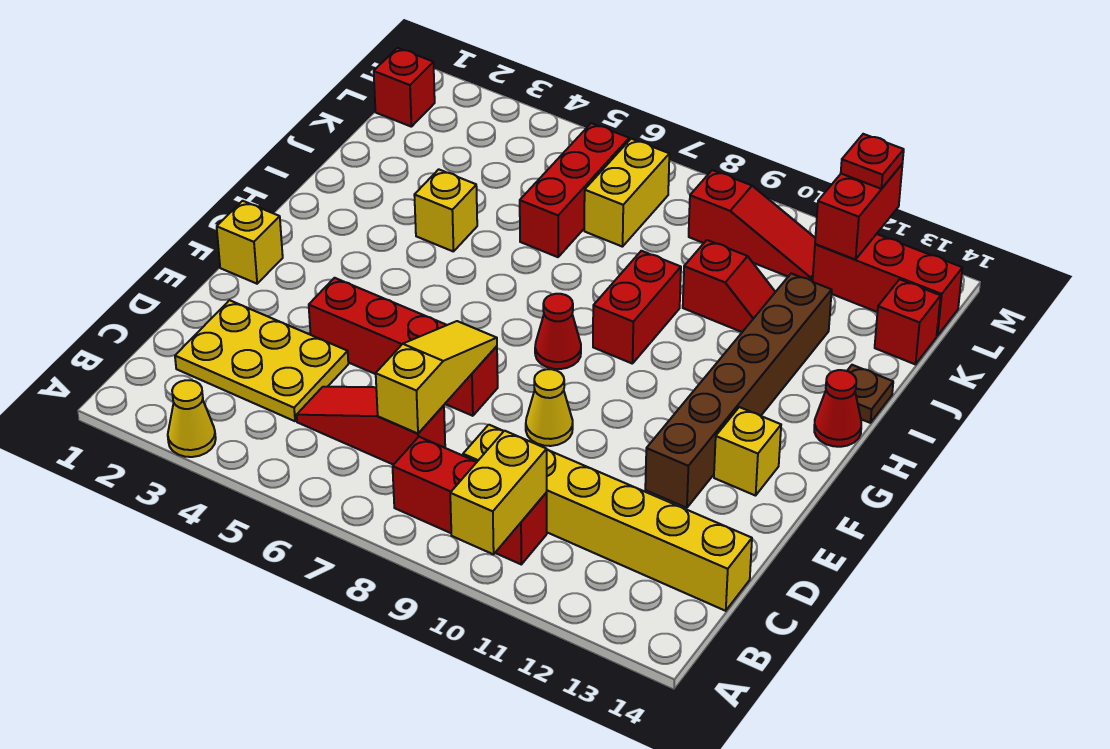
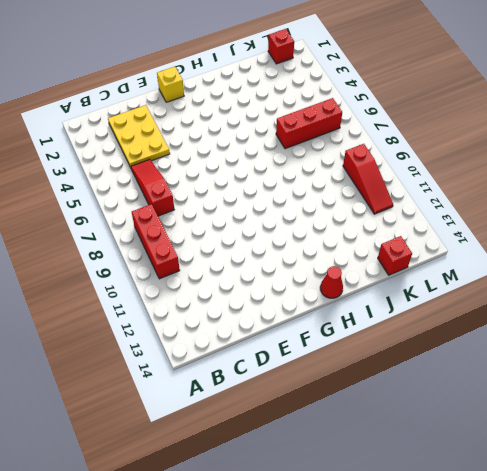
none -> yellow cone A3 level 1
none -> yellow brick C9:C14 level 1
none -> red brick E4:E7 level 1

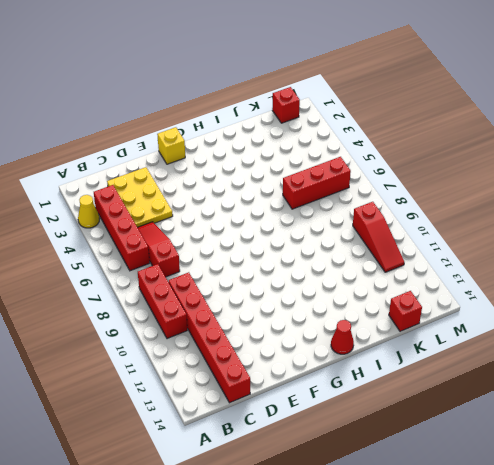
red brick B3:B6 level 1 -> red brick E4:E7 level 1
red brick C9:C14 level 1 -> yellow brick C9:C14 level 1
none -> yellow cone E9 level 1
none -> brown brick E12:J12 level 1
none -> yellow brick F13 level 1

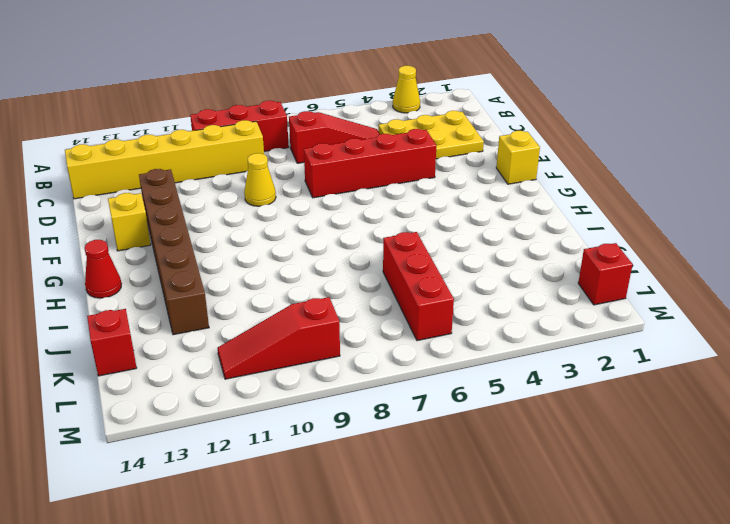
none -> red cone G8 level 1
none -> red brick H9:I9 level 1
none -> yellow brick I4 level 1

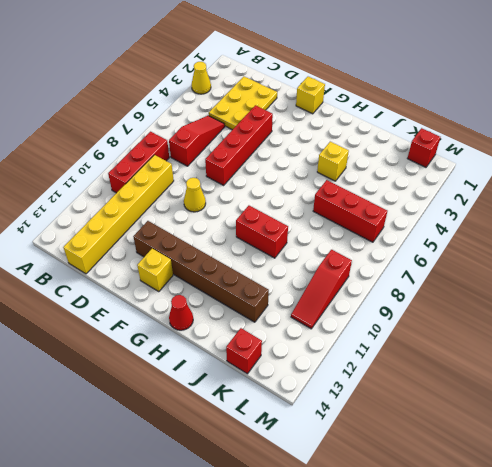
none -> red cone G8 level 1
none -> brown plate I14 level 1
none -> red slope J10:J11 level 1 top 10

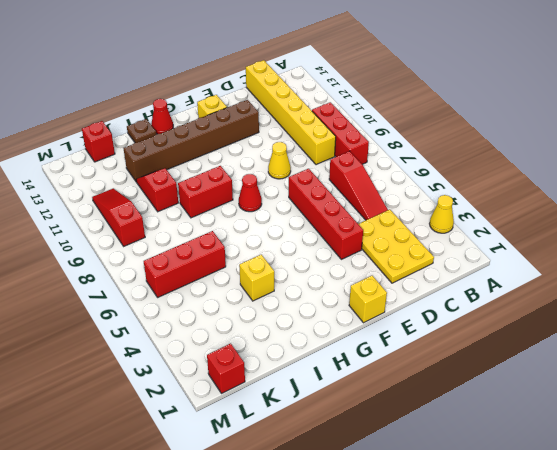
none -> yellow brick K7:L7 level 1
none -> red brick L12:L14 level 1
none -> yellow brick A10:B10 level 2

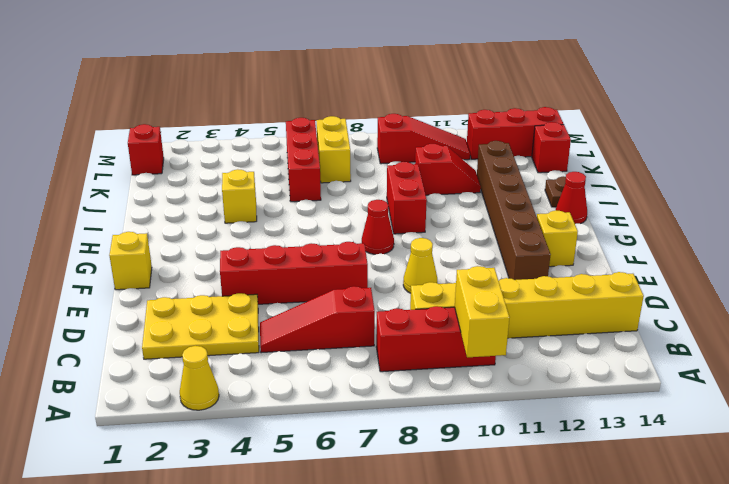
none -> yellow slope C7:E7 level 2 top C
none -> red brick L12:M12 level 2
none -> red plate M12 level 3

